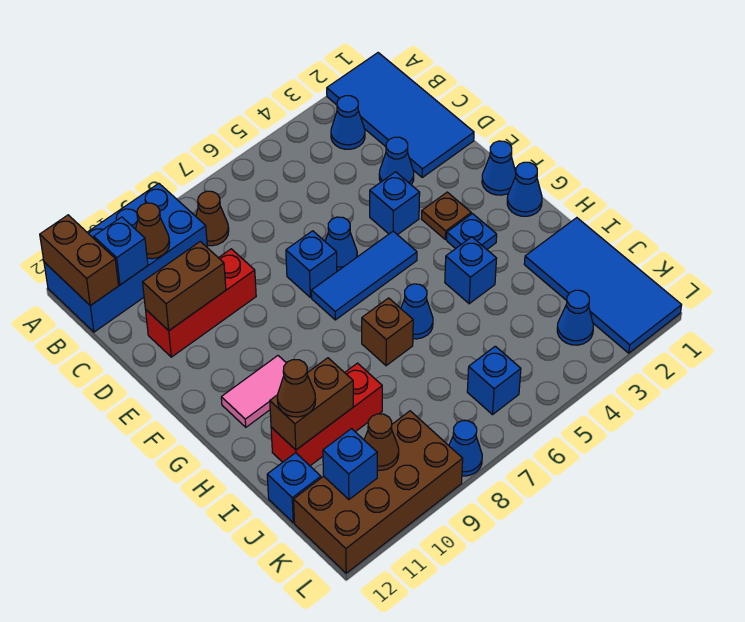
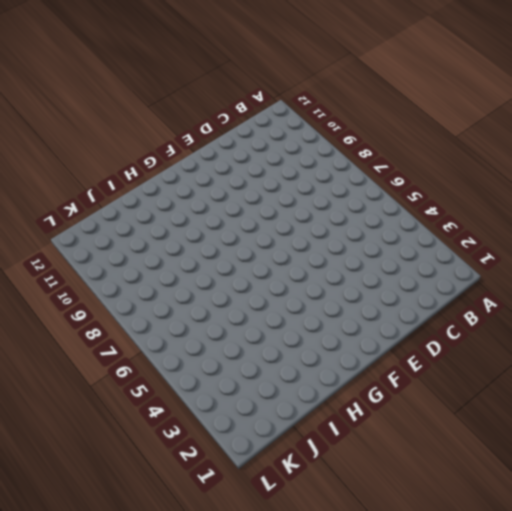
none -> blue tile A1:D2 level 1
none -> blue brick A9:B12 level 1
none -> blue cone B3 level 1
none -> brown cone B8 level 1

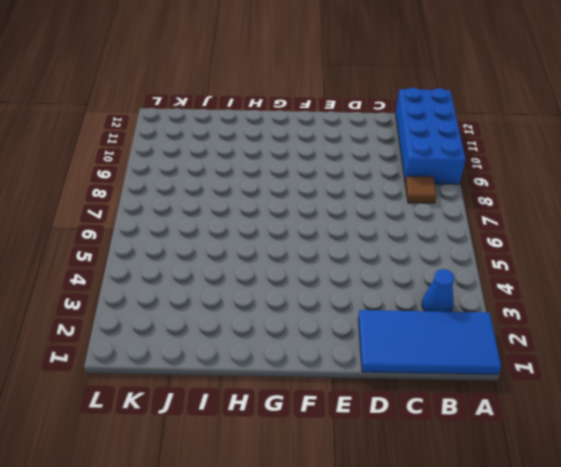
brown tile B8 level 1 -> brown cone B8 level 1
none -> blue cone D3 level 1
none -> red brick D9:D11 level 1
none -> blue brick E4 level 1
none -> blue cone E6 level 1

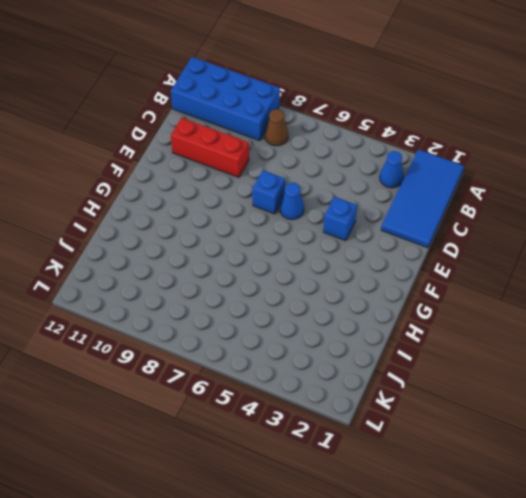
none -> blue cone D3 level 1
none -> blue cone F1 level 1
none -> brown plate F3 level 1
none -> blue tile F5:F7 level 1

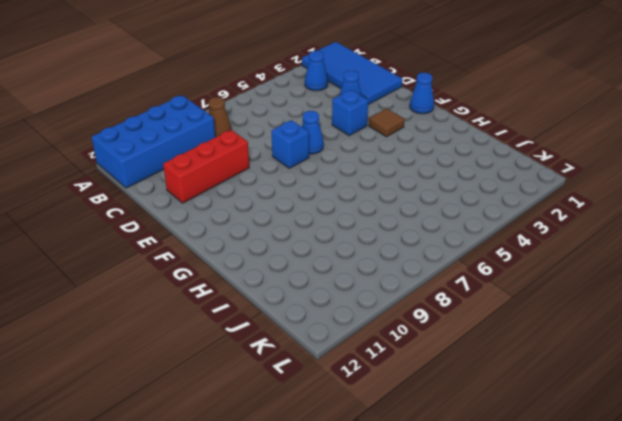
brown tile F3 level 1 -> brown plate F3 level 1
none -> blue tile F5:F7 level 1
none -> blue cone G1 level 1
none -> blue plate G3 level 1
none -> pink tile G10:G11 level 1

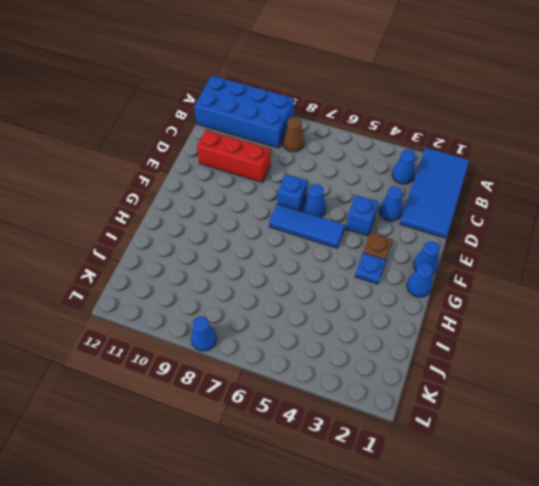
none -> pink tile G10:G11 level 1
none -> blue brick H4 level 1
none -> blue cone H6 level 1
none -> brown brick H7 level 1

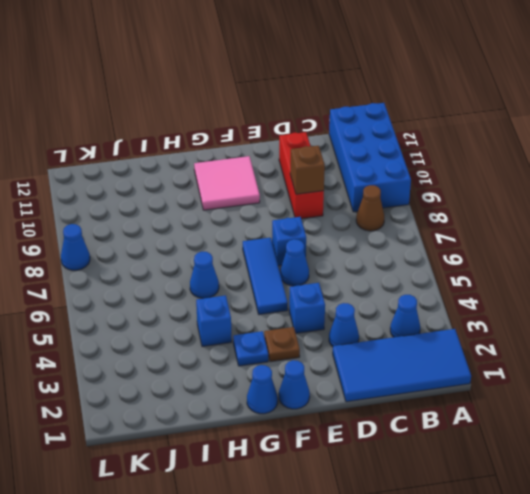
brown brick D9 level 2 -> brown brick H7 level 1
pink tile F10:G11 level 1 -> pink tile G10:G11 level 1
none -> blue tile I1:L2 level 1
none -> red brick I9:I11 level 1
none -> blue brick J12 level 1
none -> blue cone K3 level 1

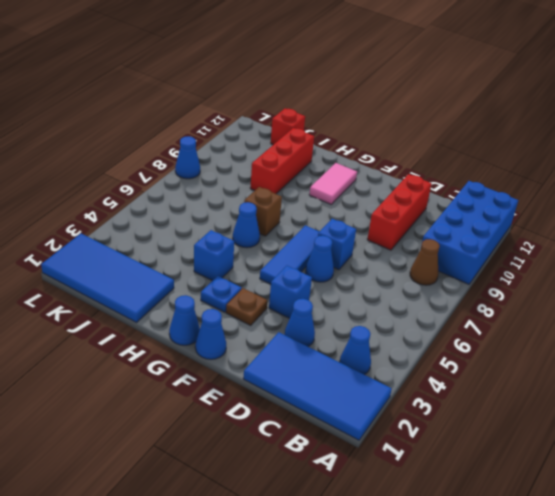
red brick J12 level 1 -> blue brick J12 level 1
none -> blue cone K3 level 1
none -> blue brick K6 level 1
none -> brown brick K9:L12 level 1
none -> brown brick A12:B12 level 2

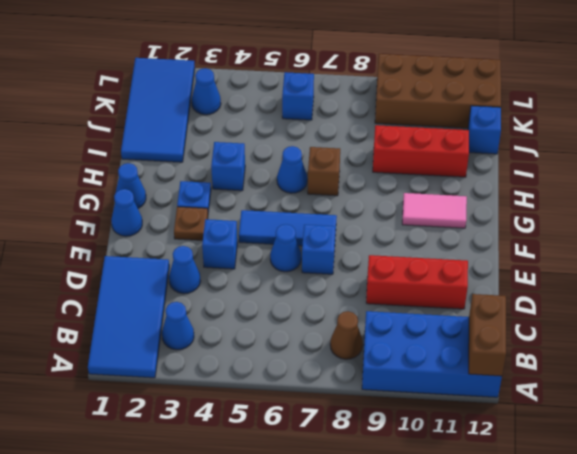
none -> blue cone L8 level 1
none -> brown cone B10 level 2
none -> blue brick B11 level 2
none -> brown brick D10:D11 level 2

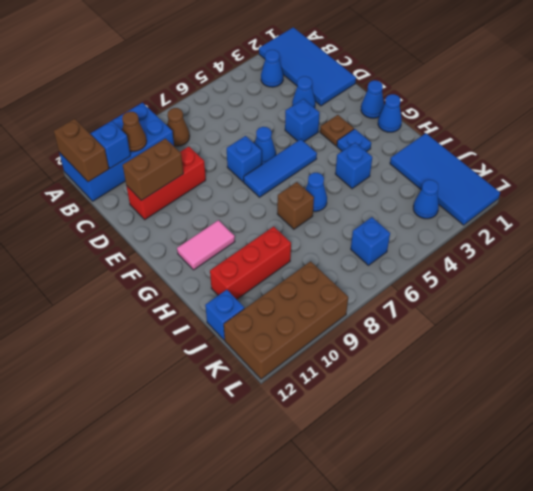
none -> blue cone L8 level 1
none -> brown brick I10:I11 level 2
none -> brown cone K10 level 2
none -> blue brick K11 level 2

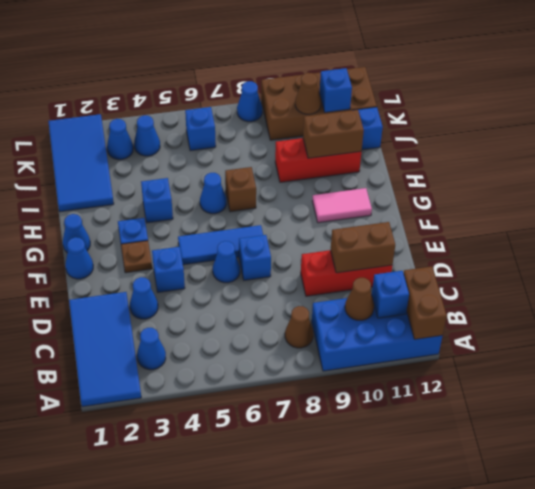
blue cone K4 level 1 -> none
none -> brown cone I11 level 3

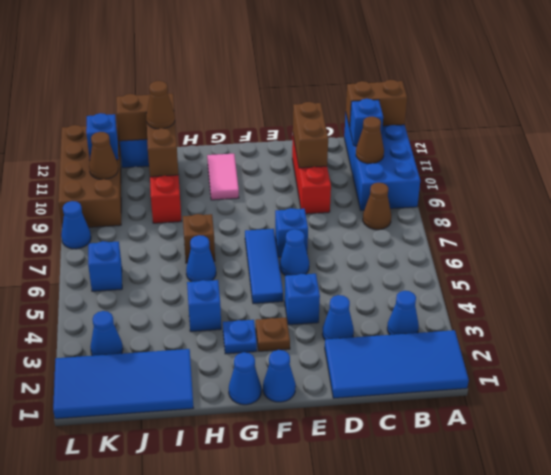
brown brick I12:J12 level 2 -> none

